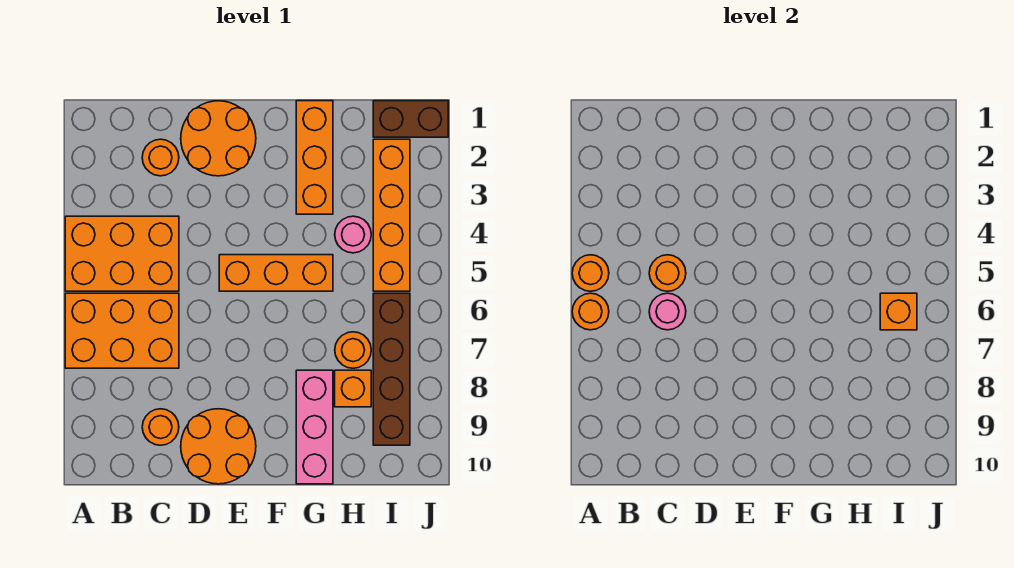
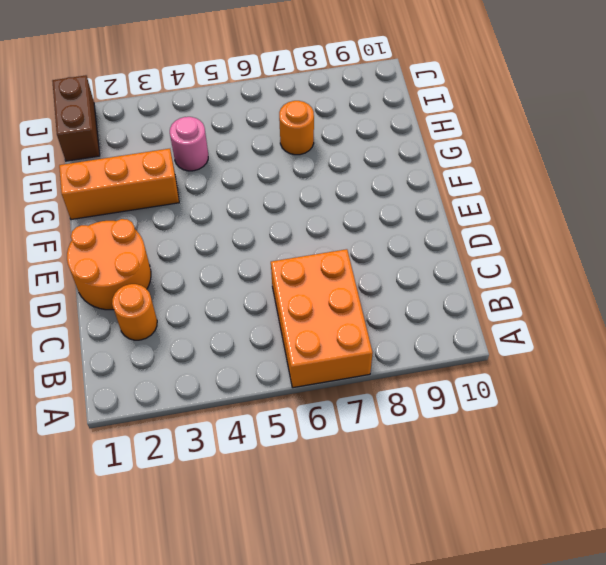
none -> orange brick A4:C5 level 1
none -> orange round brick C9 level 1
none -> orange round brick D9:E10 level 1

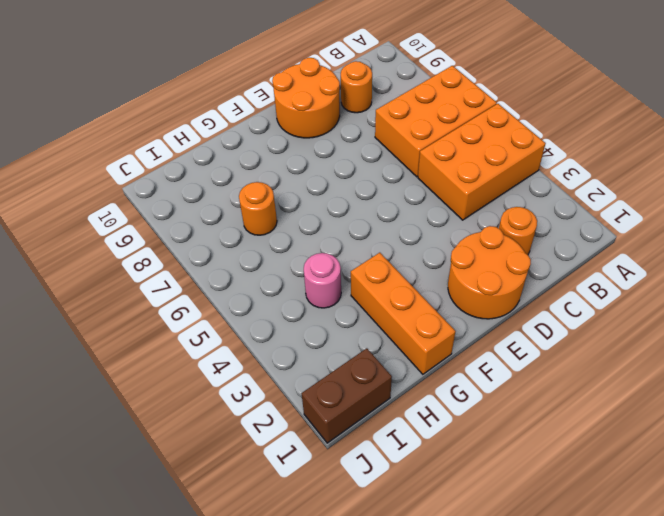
none -> orange brick E5:G5 level 1
none -> pink brick G8:G10 level 1
none -> orange brick H8 level 1

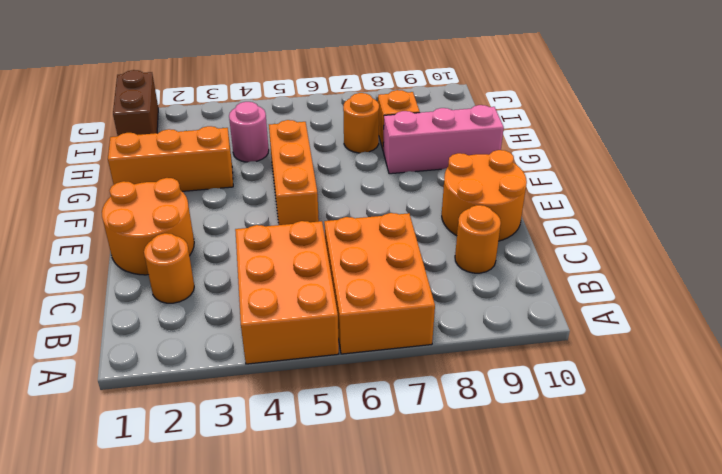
none -> orange brick I2:I5 level 1
none -> brown brick I6:I9 level 1
none -> orange round brick A5 level 2

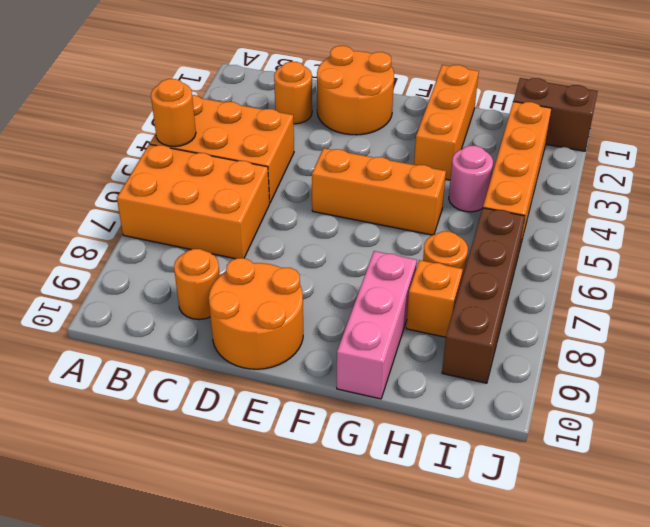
none -> orange round brick A6 level 2
none -> orange round brick C5 level 2
none -> pink round brick C6 level 2

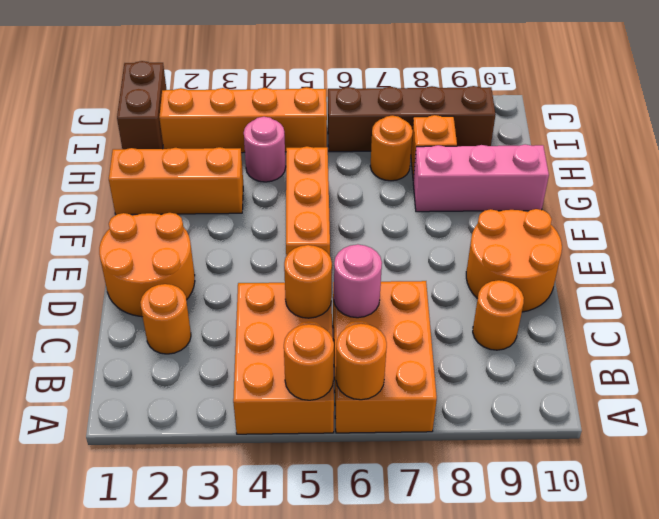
none -> orange brick I6 level 2

